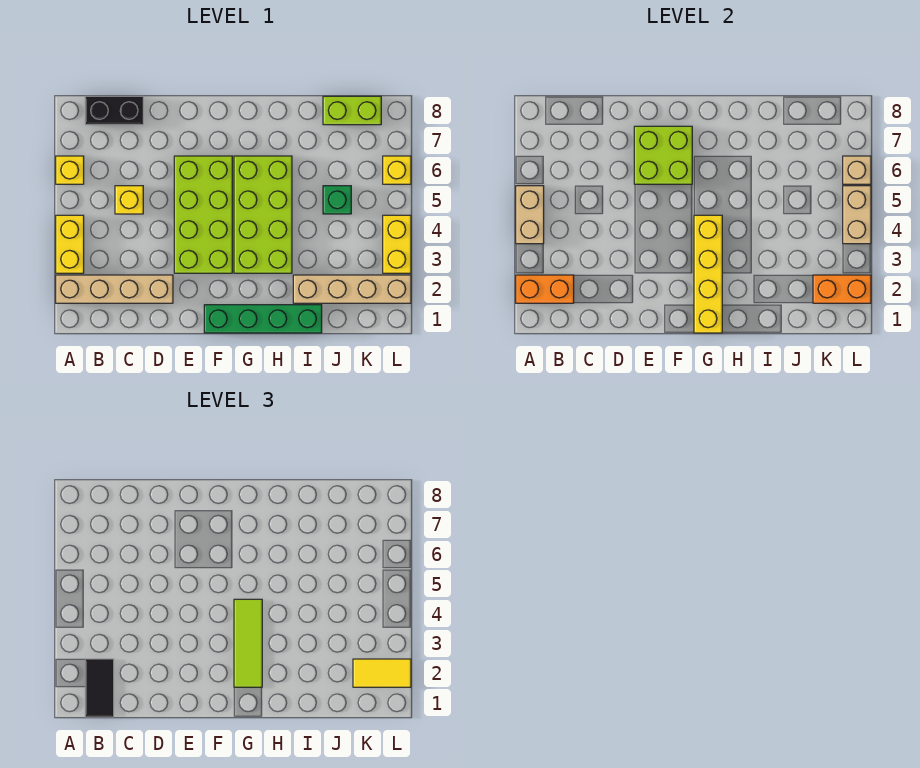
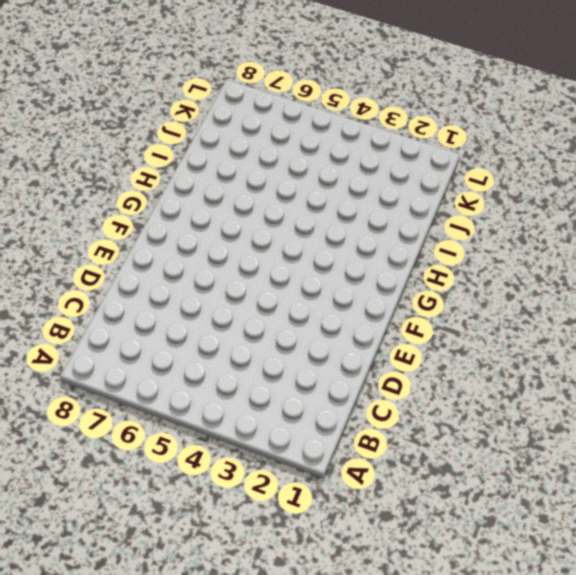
none -> tan brick A2:D2 level 1
none -> yellow brick A3:A4 level 1
none -> yellow brick A6 level 1

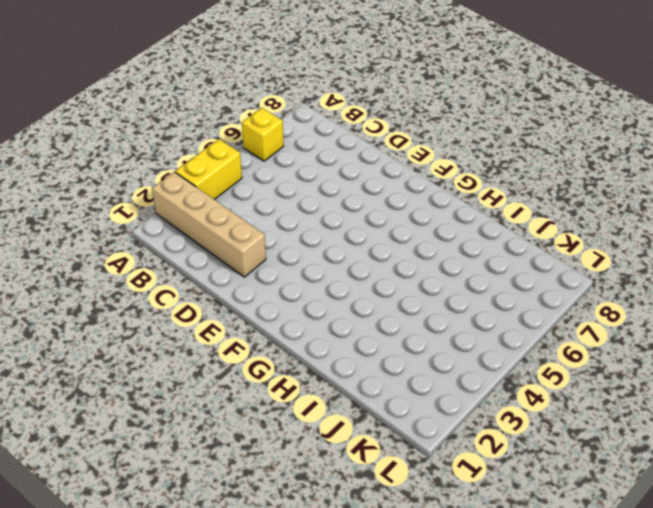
none -> black brick B8:C8 level 1
none -> yellow brick C5 level 1
none -> lime brick E3:F6 level 1

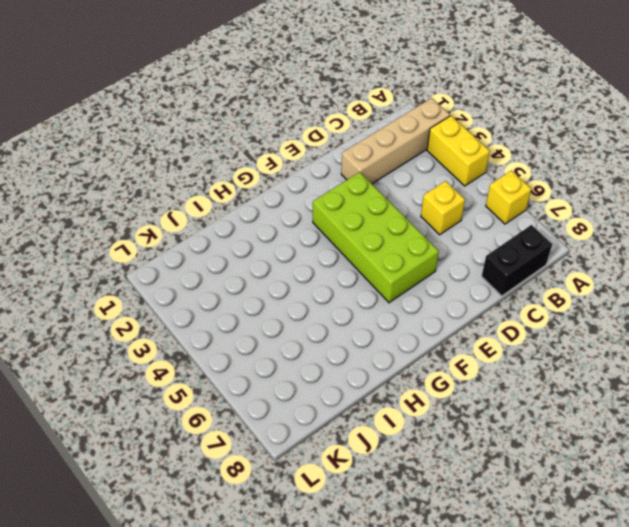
none -> green brick F1:I1 level 1
none -> lime brick G3:H6 level 1
none -> tan brick I2:L2 level 1

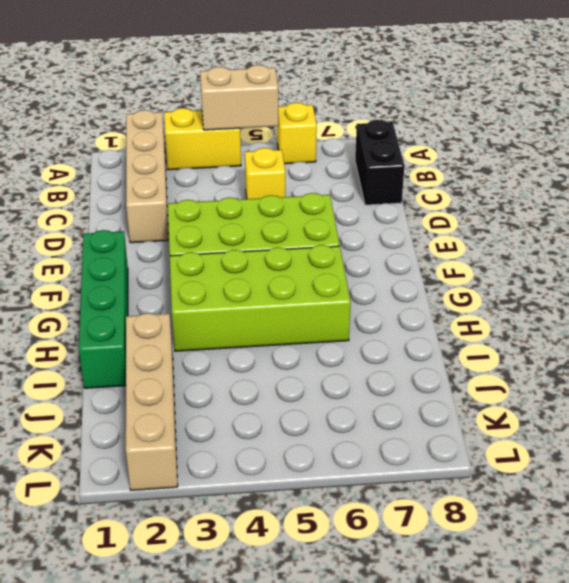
none -> green brick J5 level 1
none -> lime brick J8:K8 level 1
none -> yellow brick L3:L4 level 1

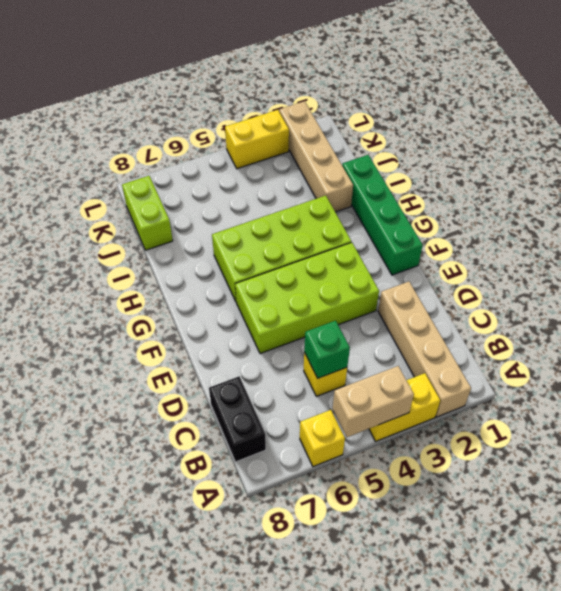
green brick C5 level 2 -> green brick J5 level 1
none -> yellow brick L6 level 1
none -> orange brick A2:B2 level 2
none -> lime brick E6:F7 level 2

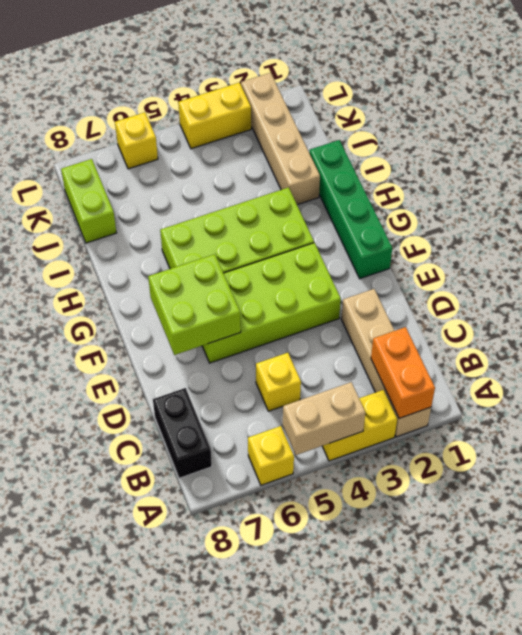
none -> green brick J5 level 1
none -> yellow brick G1:G4 level 2
none -> orange brick K2:L2 level 2

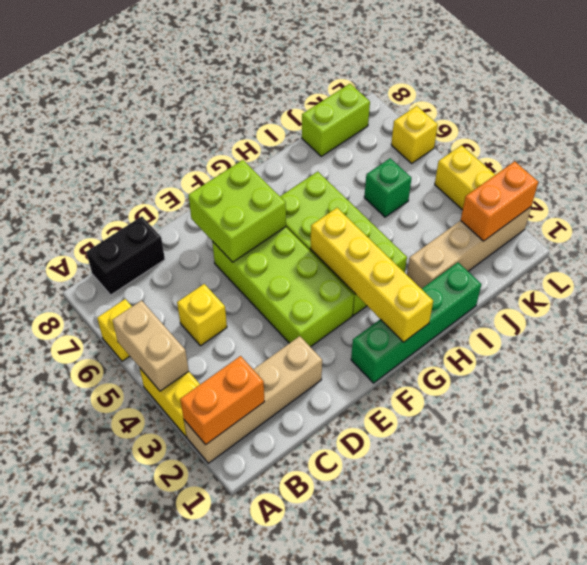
none -> tan brick L4:L5 level 2
none -> tan brick L6 level 2
none -> black tile B1:B2 level 3

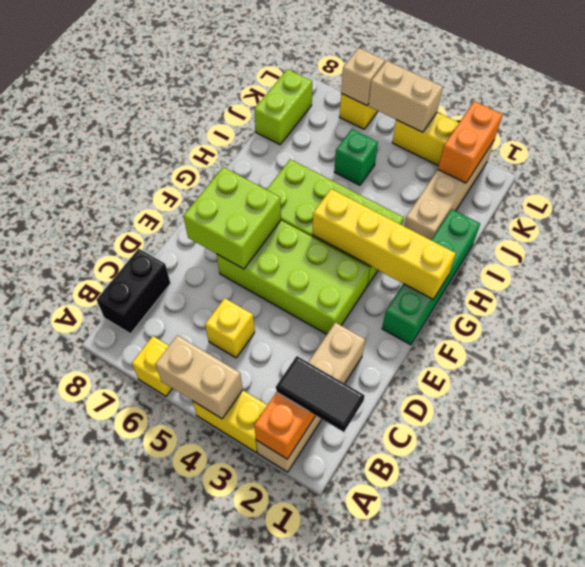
none -> lime tile G2:G4 level 3
none -> yellow tile K2:L2 level 3

